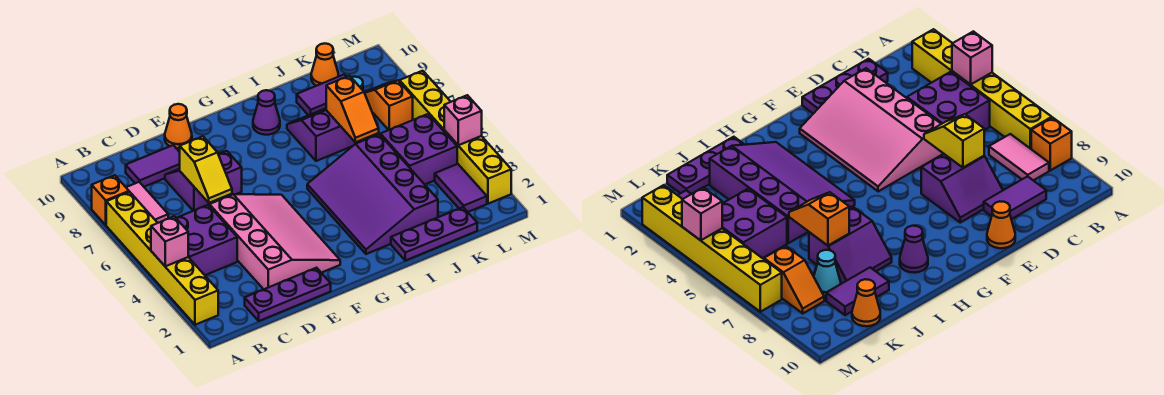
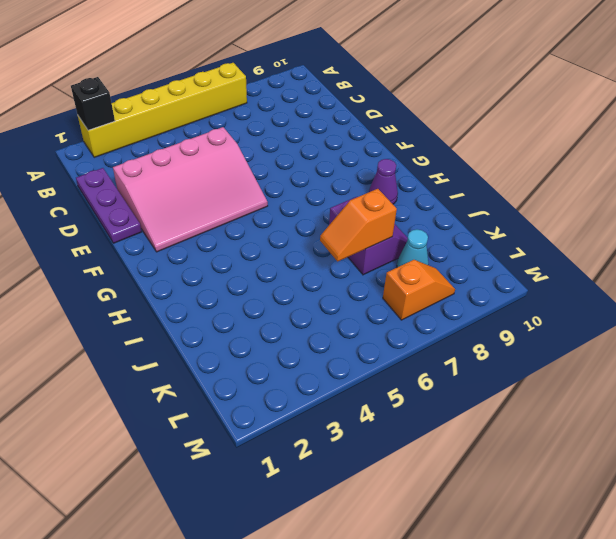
black brick A2 level 2 -> none
none -> orange brick A8 level 1
none -> purple brick B4:C5 level 1
none -> pink tile B7:B8 level 1

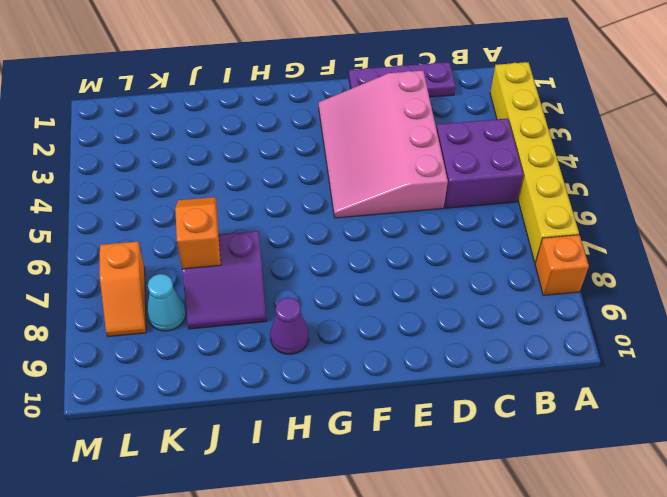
none -> pink tile B7:B8 level 1
none -> purple tile C9:D9 level 1
none -> purple slope D7:E8 level 1 top 7

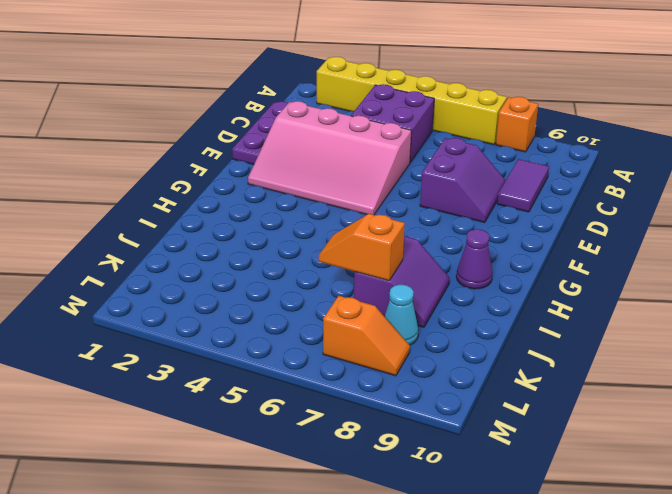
none -> pink tile B7:B8 level 1
none -> orange cone E10 level 1
none -> purple slope H2:J5 level 1 top J

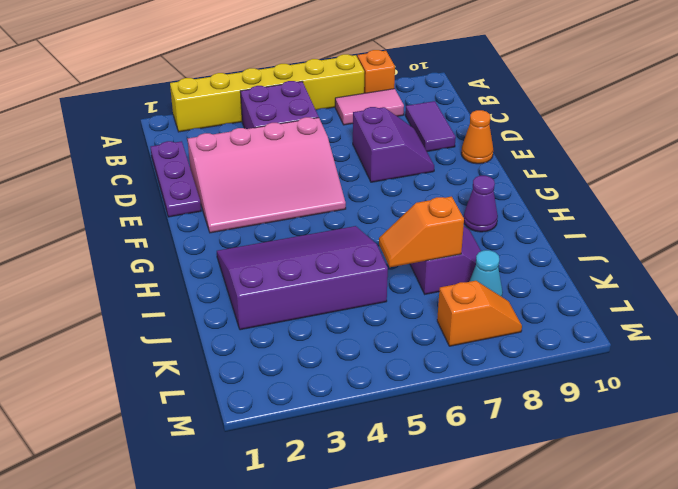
none -> purple plate I1:K1 level 1
none -> purple tile J9:K9 level 1
none -> purple brick K4:L5 level 1

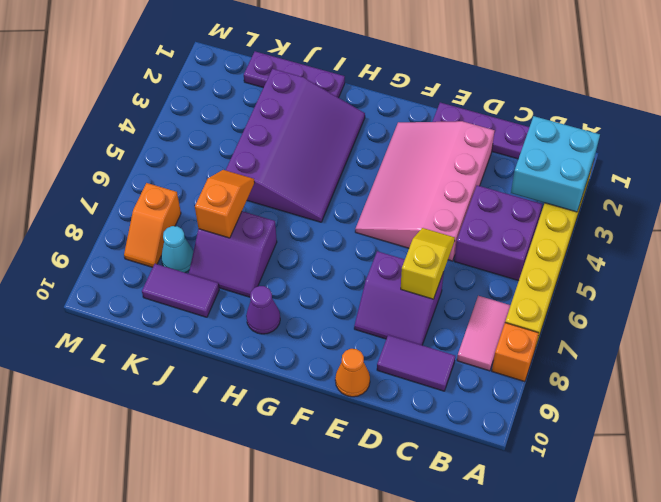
cyan brick A2:B3 level 2 -> none
none -> purple brick K4:L5 level 1
none -> orange cone K10 level 1
none -> purple tile L2:L3 level 1

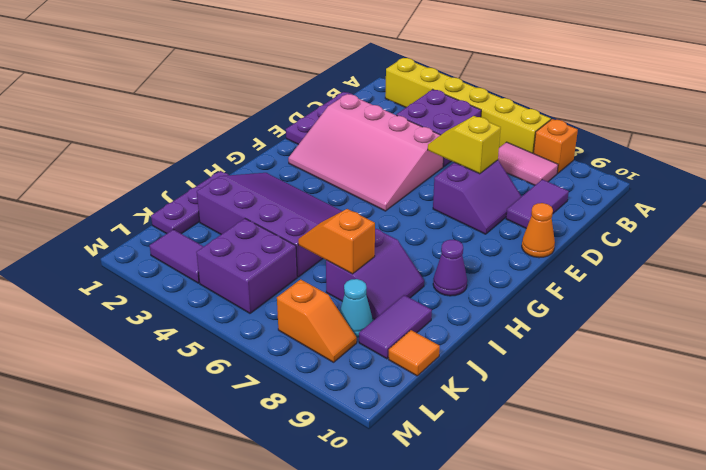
orange tile K10 level 1 -> orange cone K10 level 1
none -> yellow brick M2:M7 level 1
none -> pink brick A4 level 2
none -> pink brick M4 level 2

